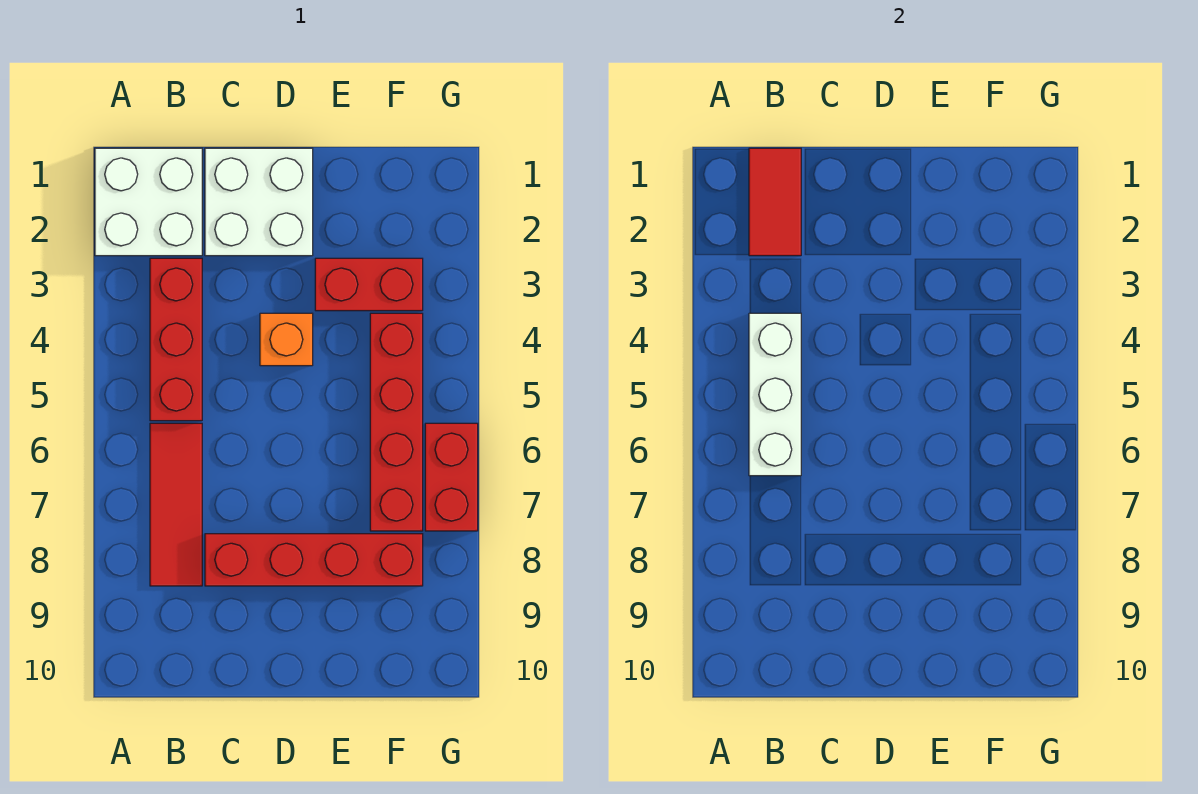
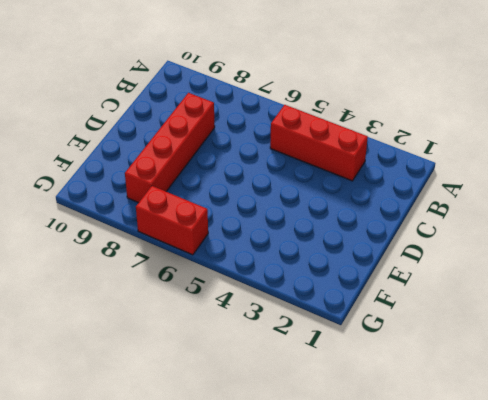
none -> white brick A1:B2 level 1
none -> red tile B6:B8 level 1

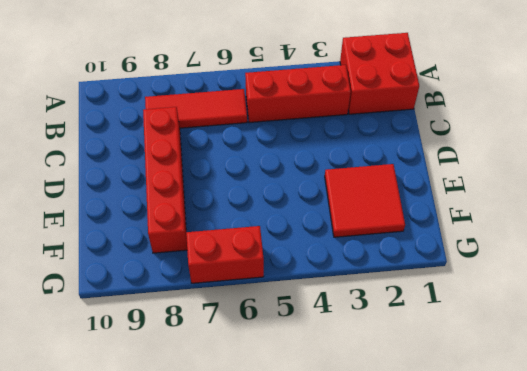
red brick A1:B2 level 1 -> white brick A1:B2 level 1
red tile E2:F3 level 1 -> red brick E3:F3 level 1
none -> white brick C1:D2 level 1
none -> orange brick D4 level 1

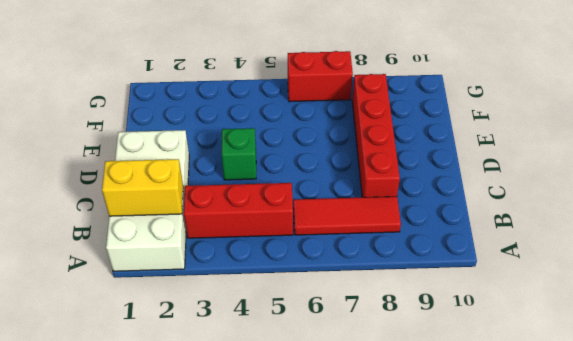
yellow brick B1:B2 level 2 -> red tile B1:B2 level 2
green brick D4 level 1 -> orange brick D4 level 1
none -> red brick E3:F3 level 1
none -> red brick F4:F7 level 1

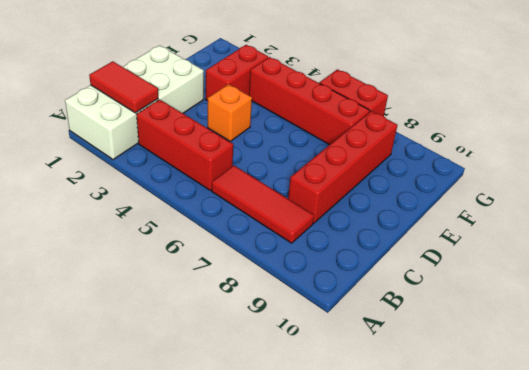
none -> white brick B4:B6 level 2

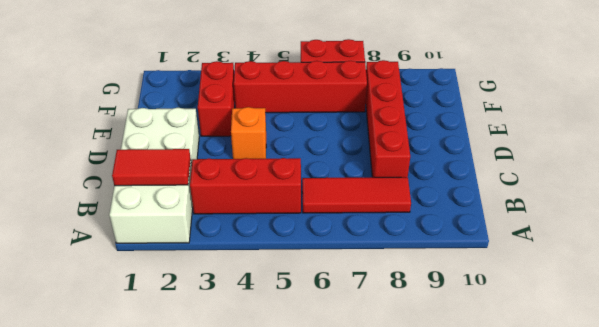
none -> white brick B4:B6 level 2

